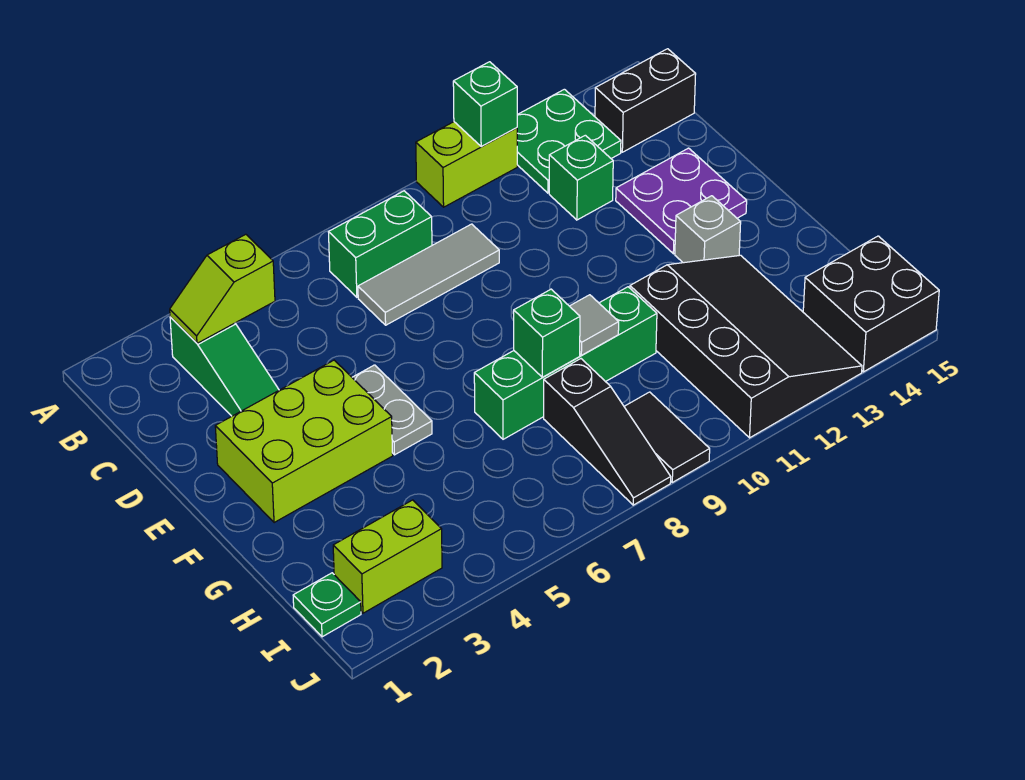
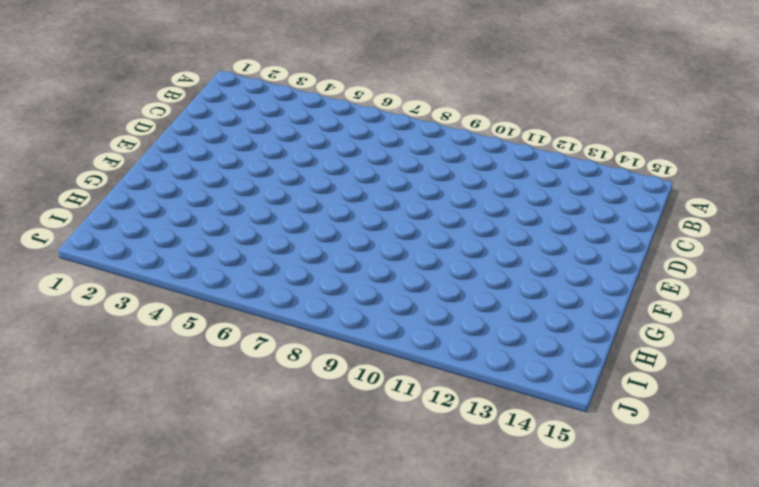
none -> lime brick A10:A11 level 1
none -> green plate A12:B13 level 1
none -> green slope B3:D3 level 1 top B

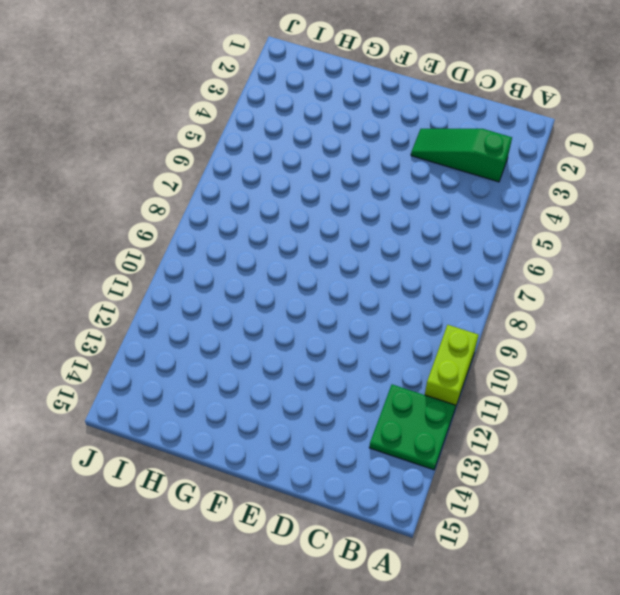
none -> green brick B7:B8 level 1
none -> black brick B14:B15 level 1
none -> grey tile C7:C9 level 1

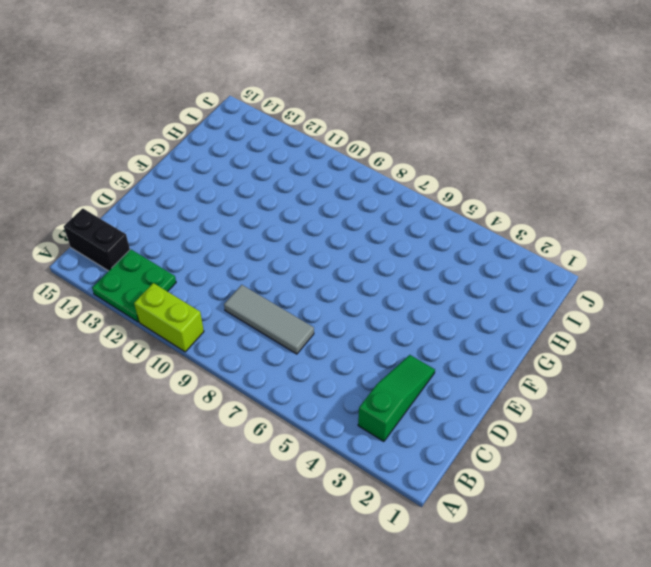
none -> green brick B7:B8 level 1
none -> green brick C12 level 1
none -> purple plate D13:E14 level 1

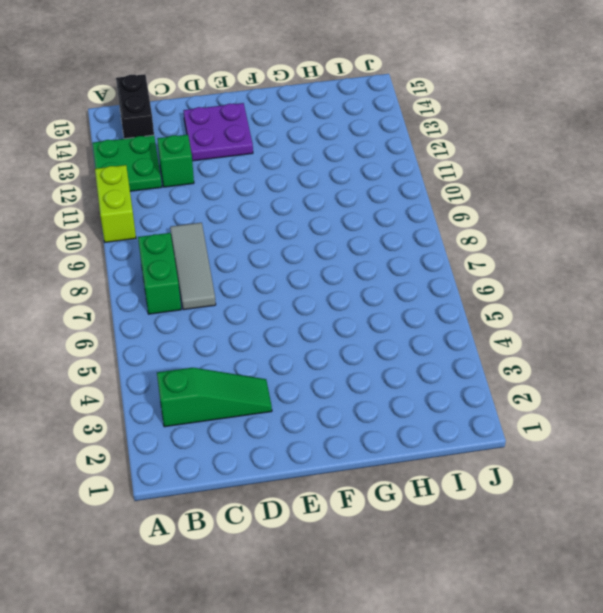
none -> lime brick E2:F4 level 1
none -> grey plate E5:F5 level 1
none -> grey brick F13 level 1

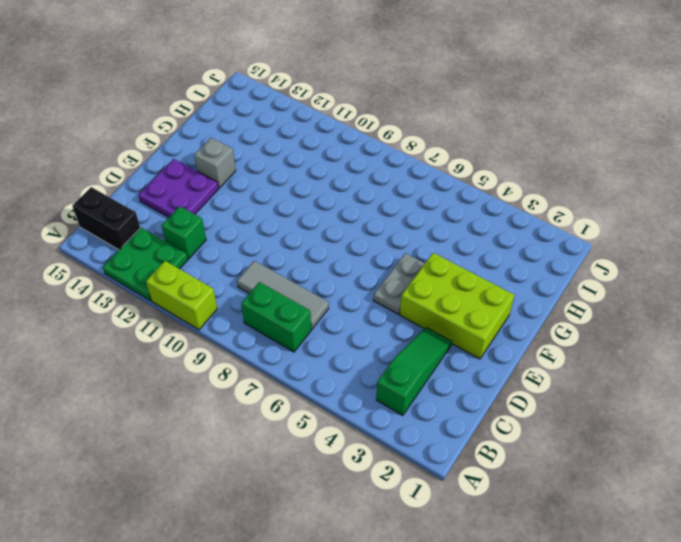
none -> green brick G7:G10 level 1
none -> black slope G11:J13 level 1 top 11
none -> black slope H8:J8 level 1 top H

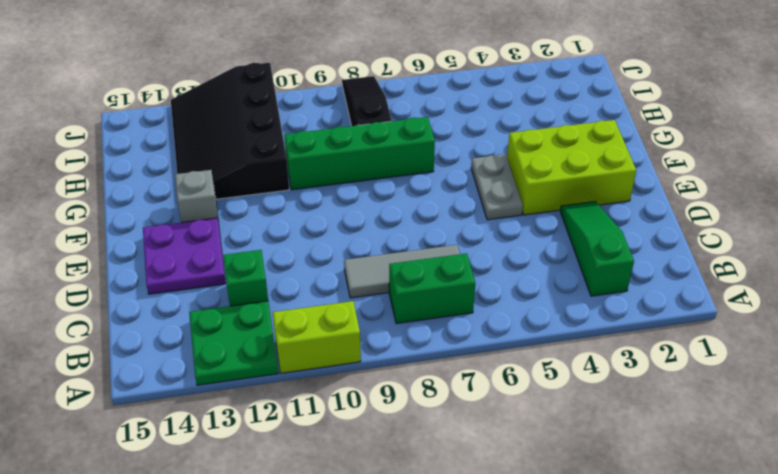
none -> black brick B14:B15 level 1
none -> green plate I1 level 1
none -> lime brick I2:I3 level 1

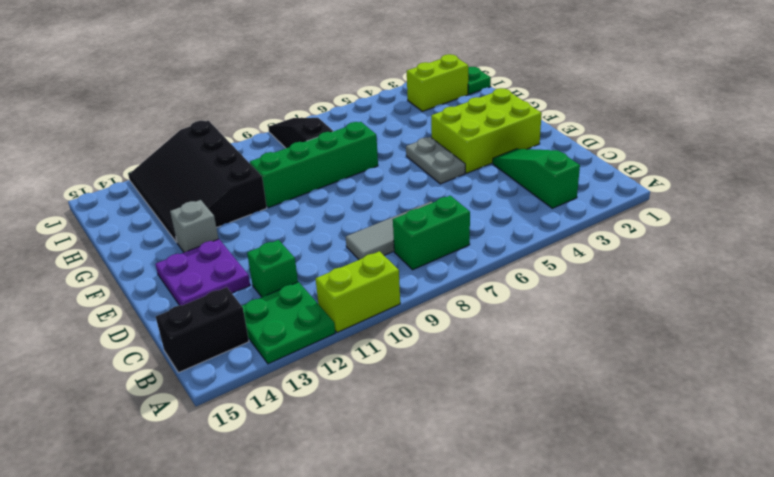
none -> black tile I9:J9 level 1
none -> black brick I14:J15 level 1
none -> green brick A11 level 2

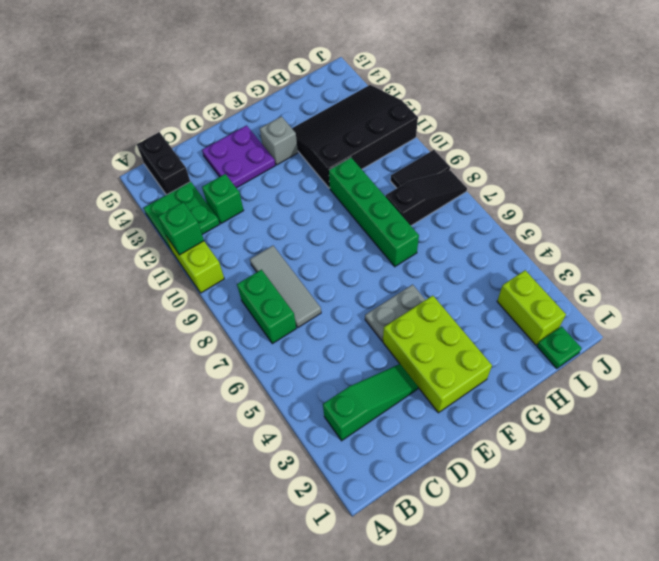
none -> black brick I14:J15 level 1
none -> lime slope B3:B4 level 2 top 4
none -> green brick G8 level 2

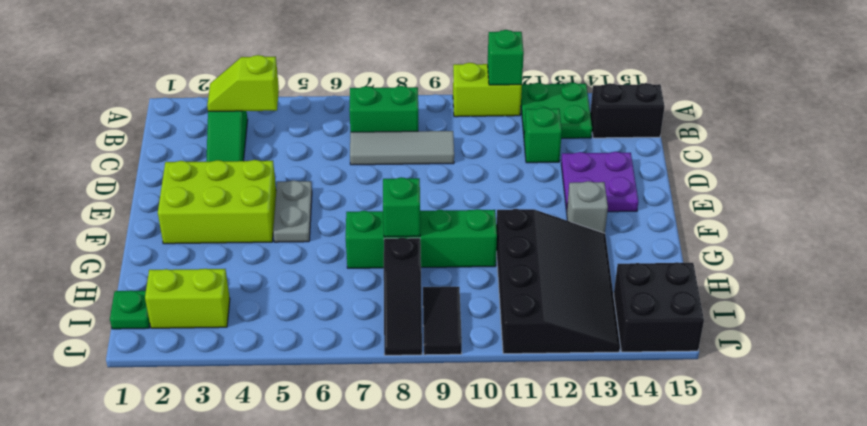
none -> grey tile G9 level 2

